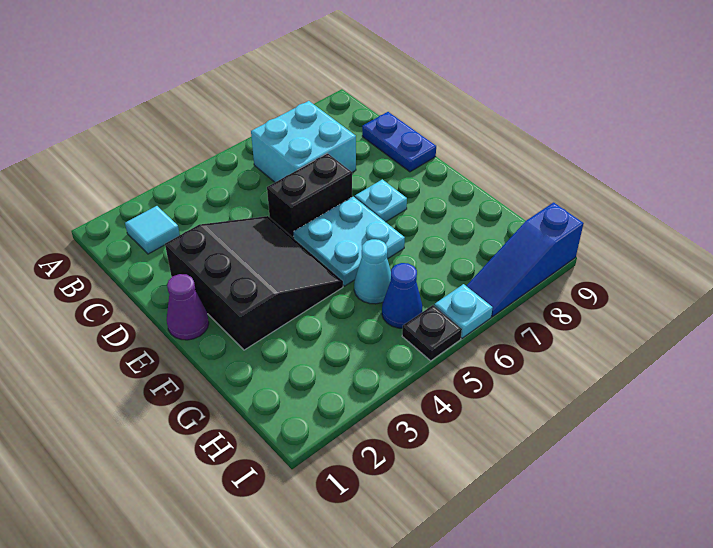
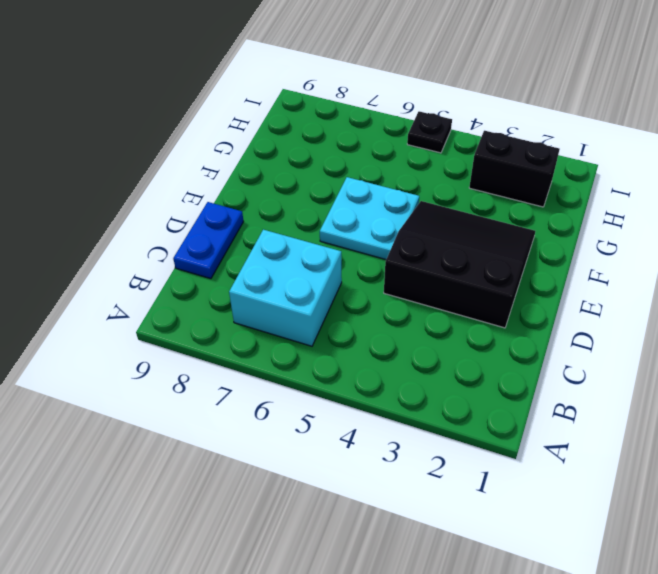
black slope D2:F4 level 1 top D -> black slope D2:F4 level 1 top 2
black brick H2:H3 level 1 -> black brick D5:D6 level 1
none -> cyan tile B2 level 1
none -> purple cone E1 level 1
none -> cyan plate E7 level 1

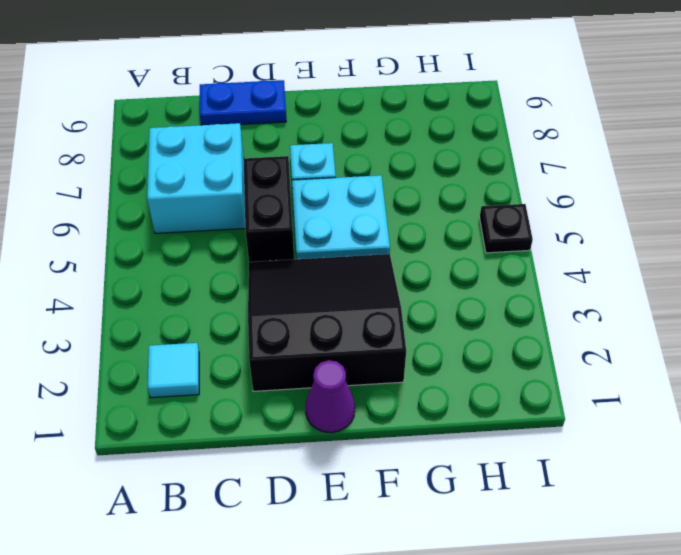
none -> cyan cone G5 level 1
none -> blue cone H5 level 1
none -> cyan plate I6 level 1

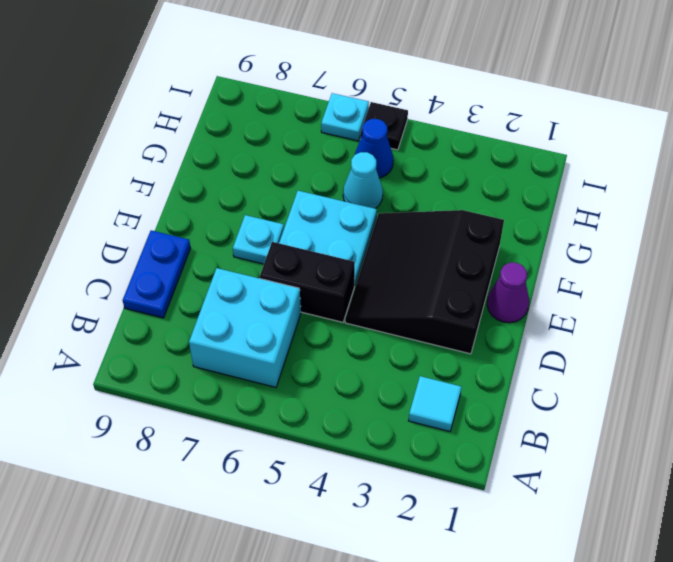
none -> blue slope I7:I9 level 1 top 9

